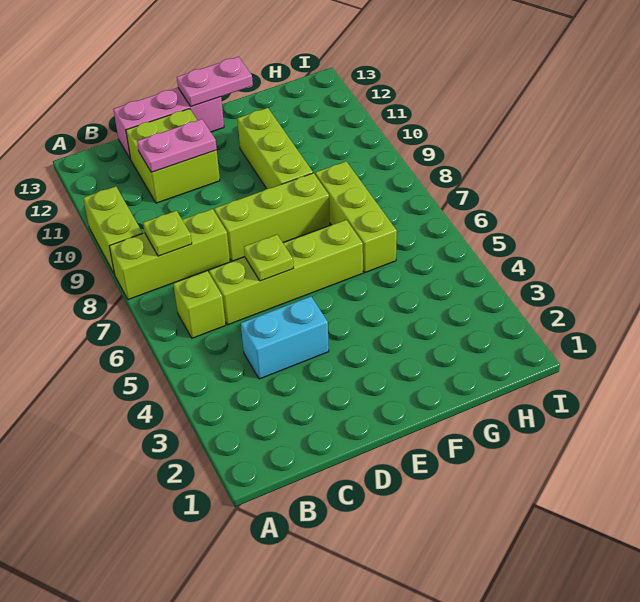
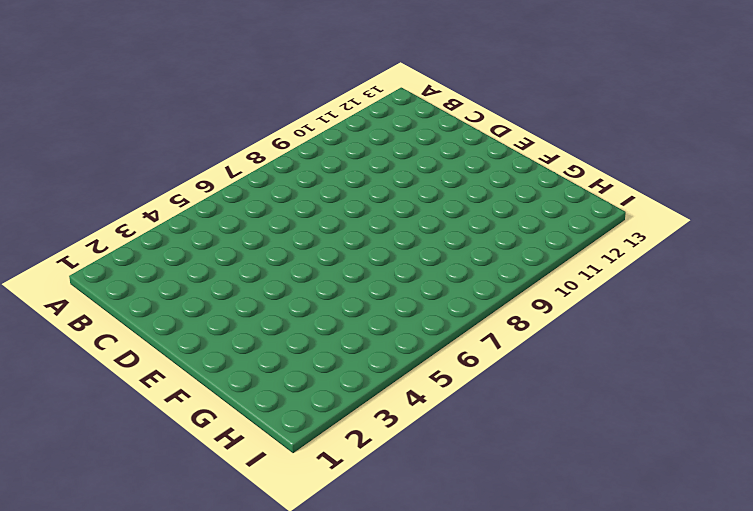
none -> lime brick A8:C8 level 1
none -> lime brick A9:A10 level 1
none -> lime brick B6 level 1

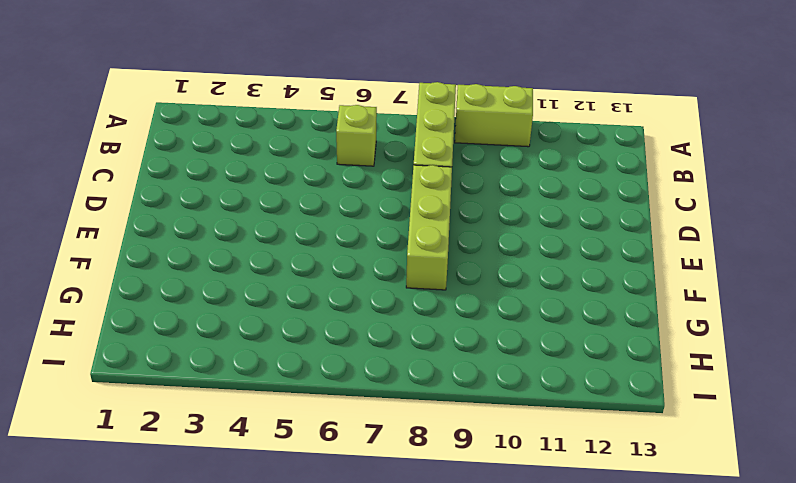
none -> cyan brick C4:D4 level 1
none -> lime brick C6:F6 level 1
none -> lime brick C11:D12 level 1

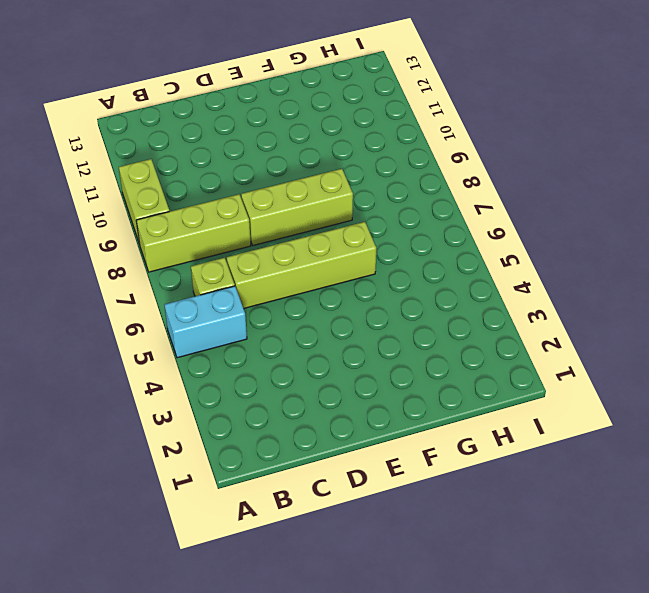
cyan brick A5:B5 level 1 -> cyan brick C4:D4 level 1
none -> lime brick C11:D12 level 1
none -> pink brick C13:E13 level 1
none -> lime brick F9:F11 level 1

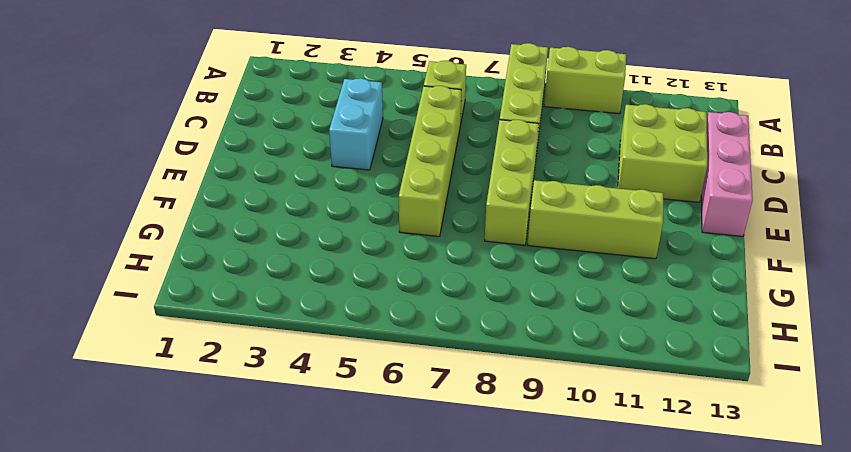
none -> lime brick G6:G8 level 1
none -> lime plate B8 level 2
none -> pink plate C11:D11 level 2

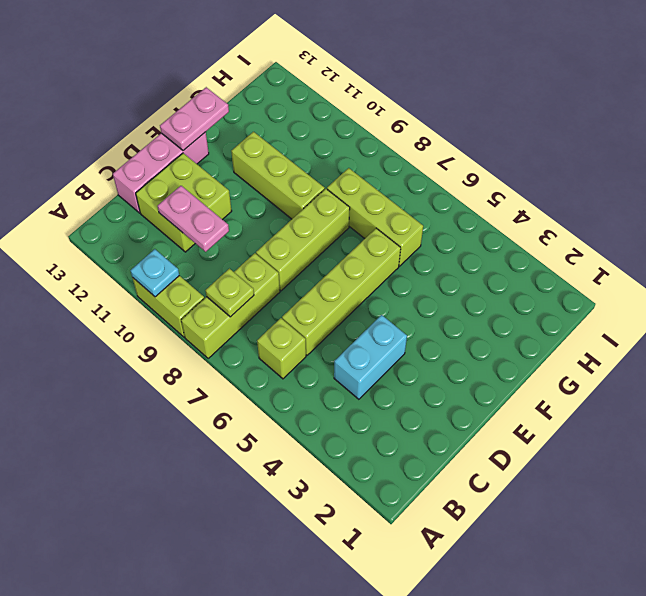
cyan plate A10 level 2 -> none
pink plate C10:C11 level 2 -> pink plate C11:D11 level 2
none -> lime plate D6 level 2

